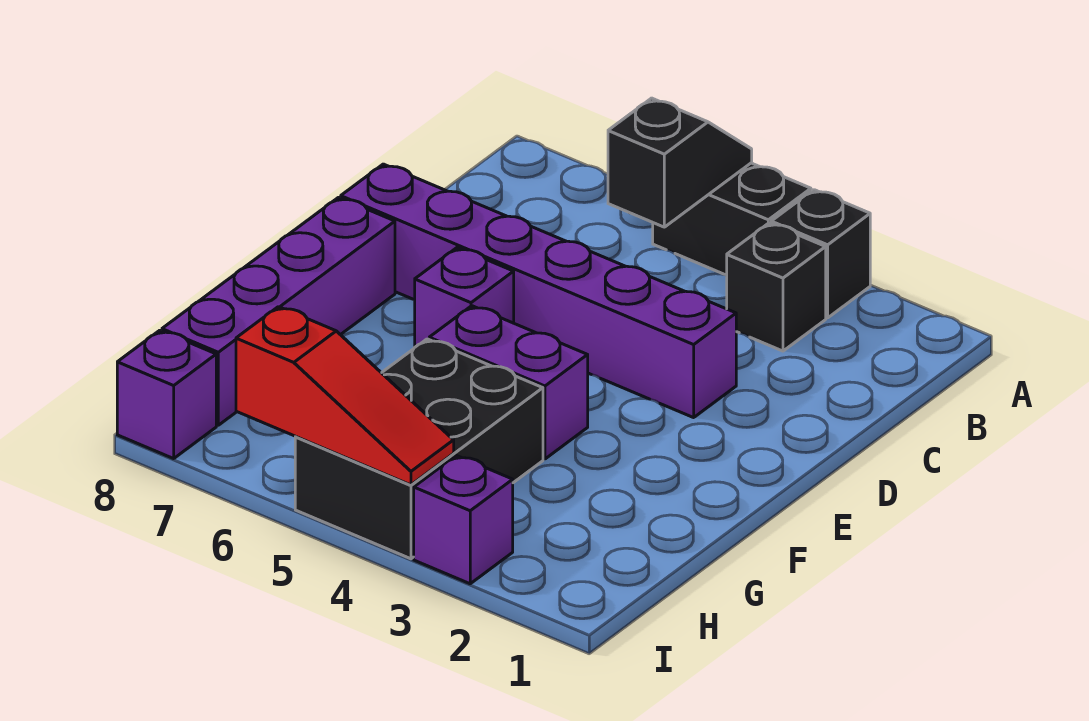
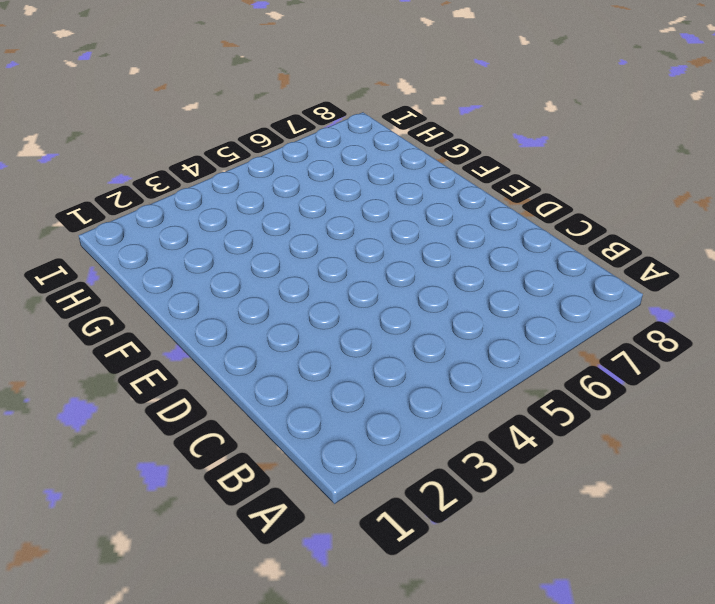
none -> black brick A3 level 1
none -> black brick A4:A5 level 1
none -> black brick B3 level 1

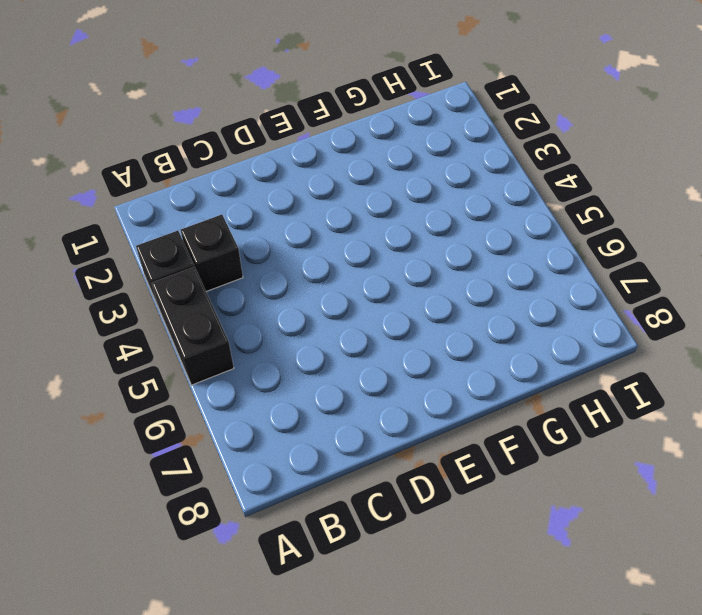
none -> purple brick D3:D8 level 1
none -> purple brick E6 level 1
none -> purple brick E8:H8 level 1

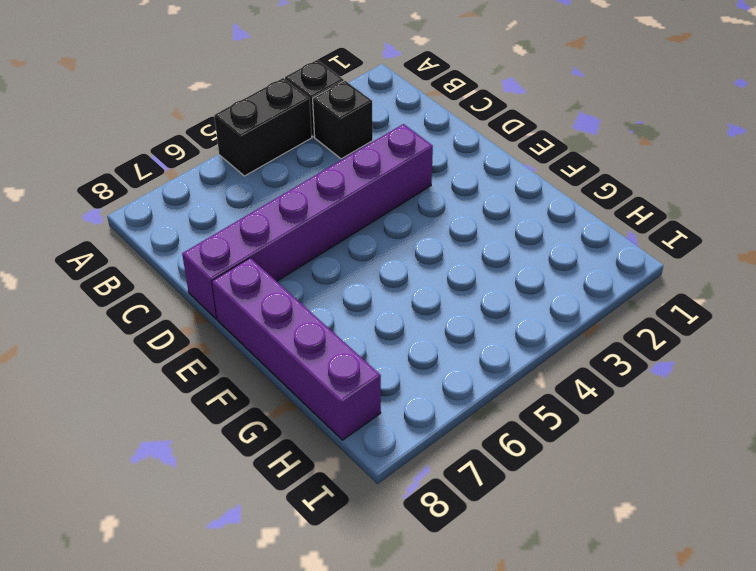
none -> purple brick E6 level 1
none -> purple brick F4:F5 level 1
none -> black brick G4:I5 level 1

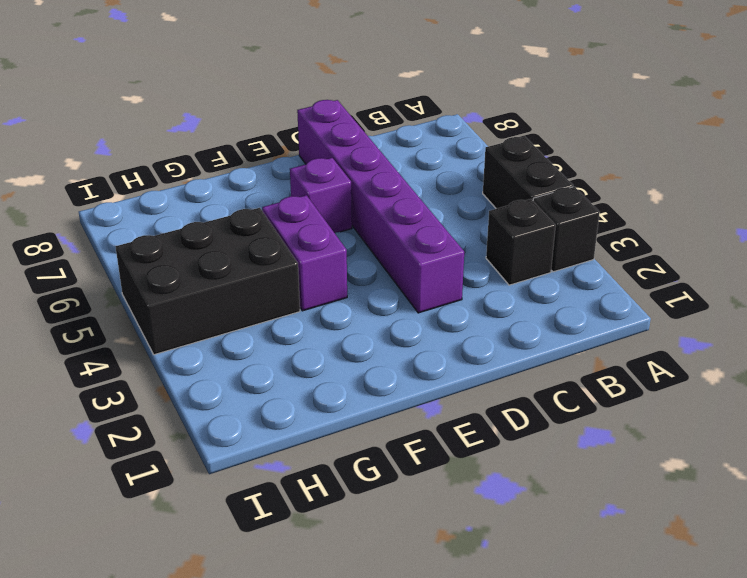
none -> purple brick E8:H8 level 1
none -> purple brick I3 level 1
none -> purple brick I8 level 1

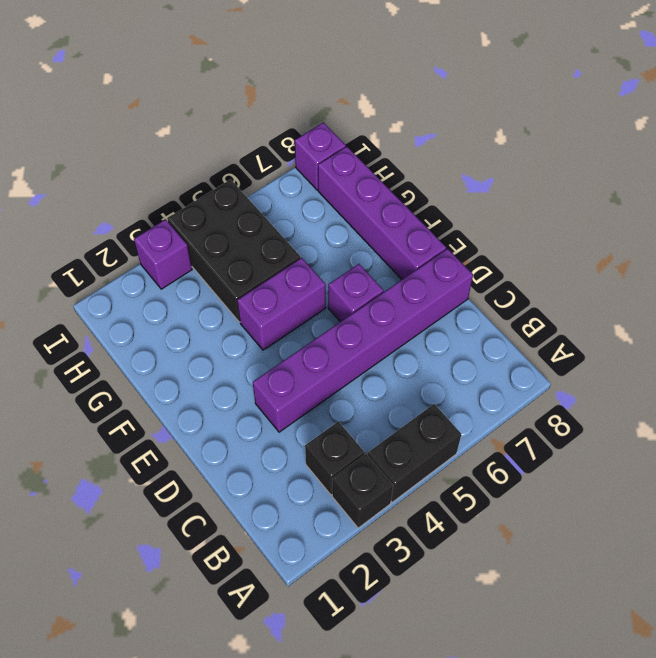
none -> black slope A5:B5 level 2 top B
none -> red slope I4:I6 level 2 top 6

